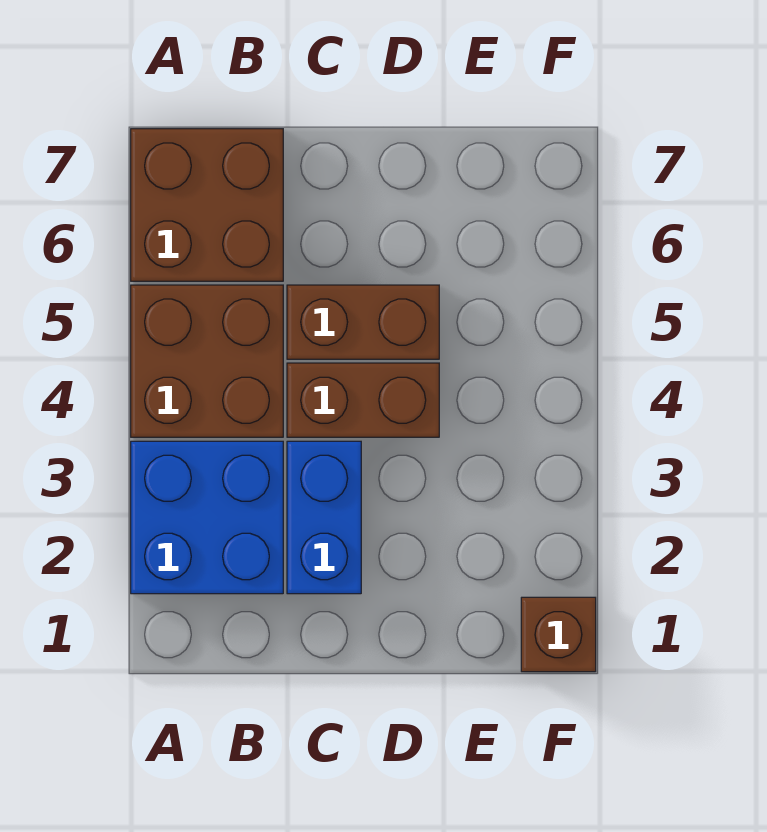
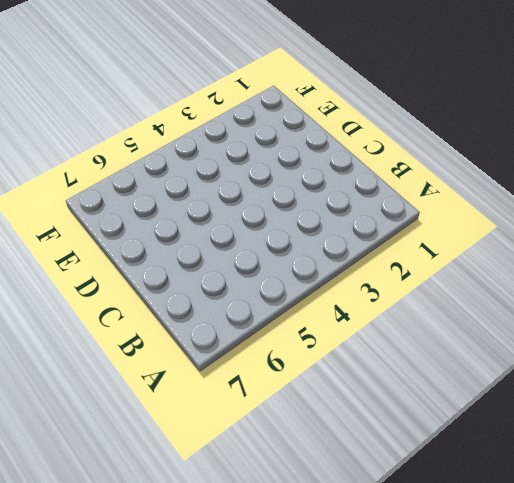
none -> blue brick A2:B3 level 1
none -> brown brick A4:B5 level 1

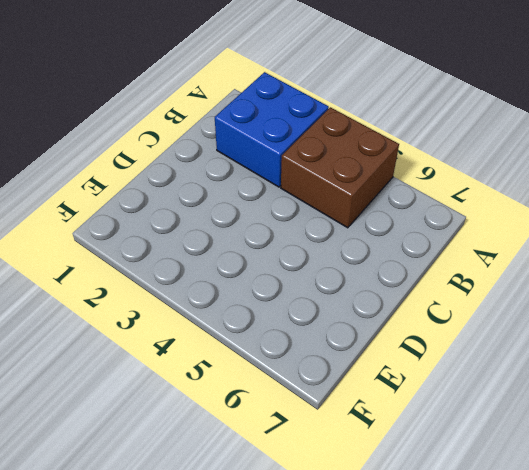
none -> brown brick A6:B7 level 1
none -> blue brick C2:C3 level 1

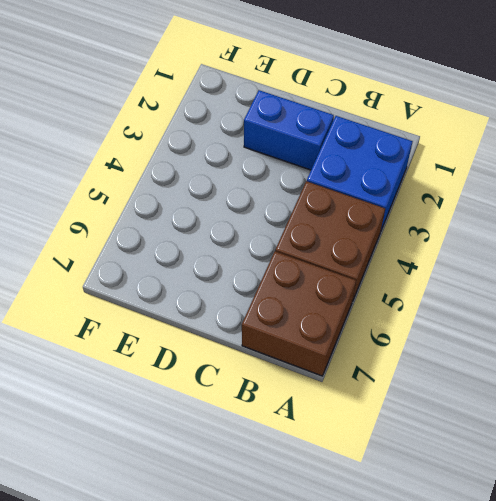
blue brick C2:D2 level 1 -> blue brick C2:C3 level 1
none -> brown brick C4:D4 level 1
none -> brown brick C5:D5 level 1

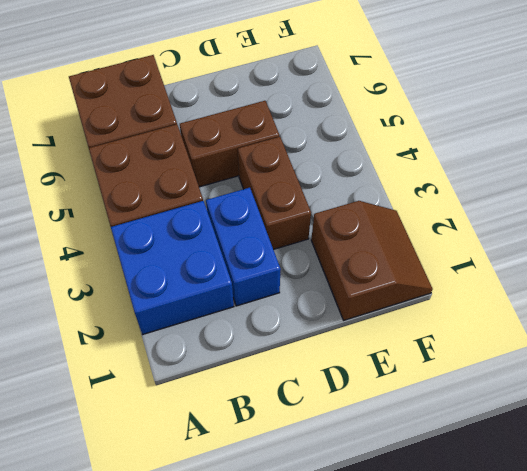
brown brick D3:D4 level 1 -> brown brick C4:D4 level 1
brown slope E1:F2 level 1 top E -> brown brick F1 level 1

